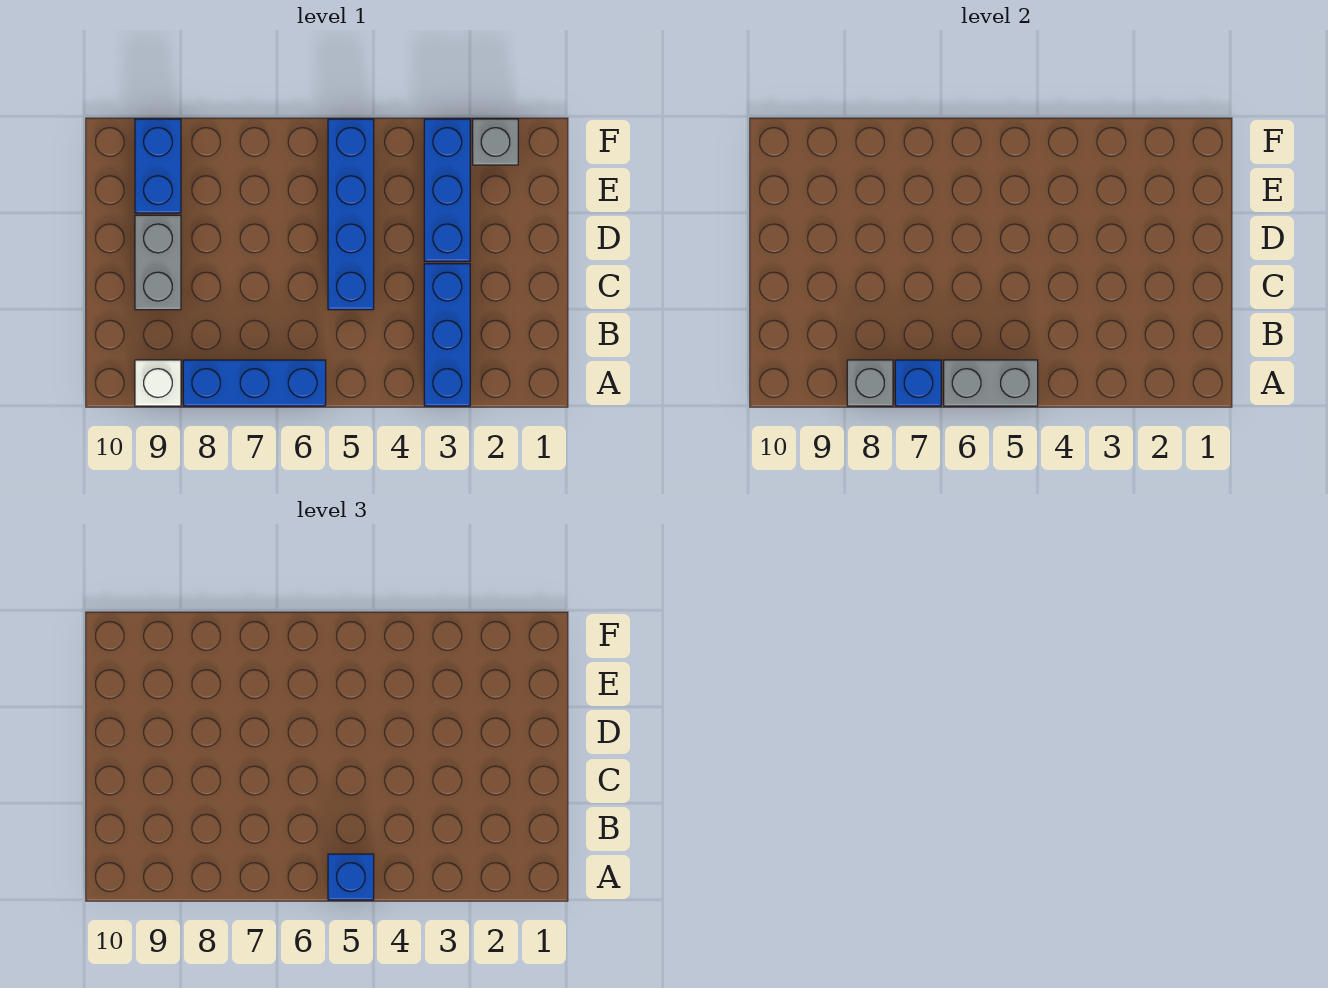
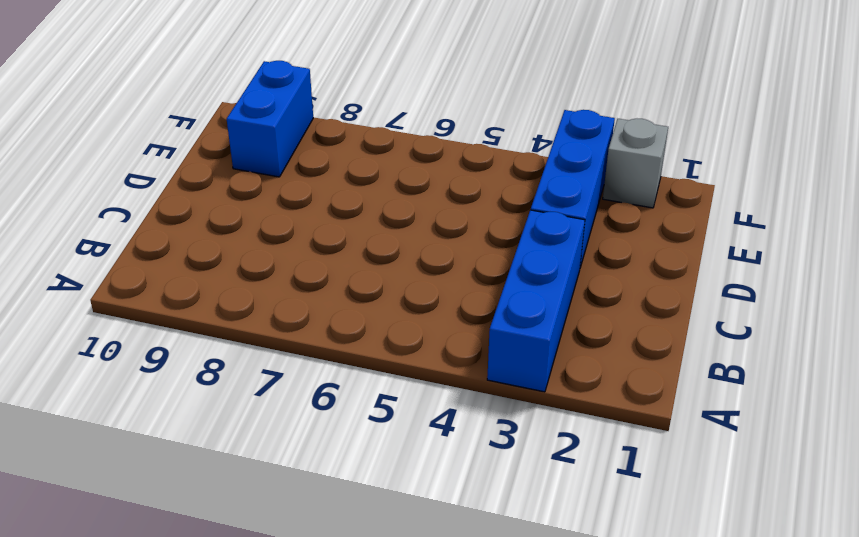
none -> blue brick A6:A8 level 1
none -> white brick A9 level 1
none -> blue brick C5:F5 level 1

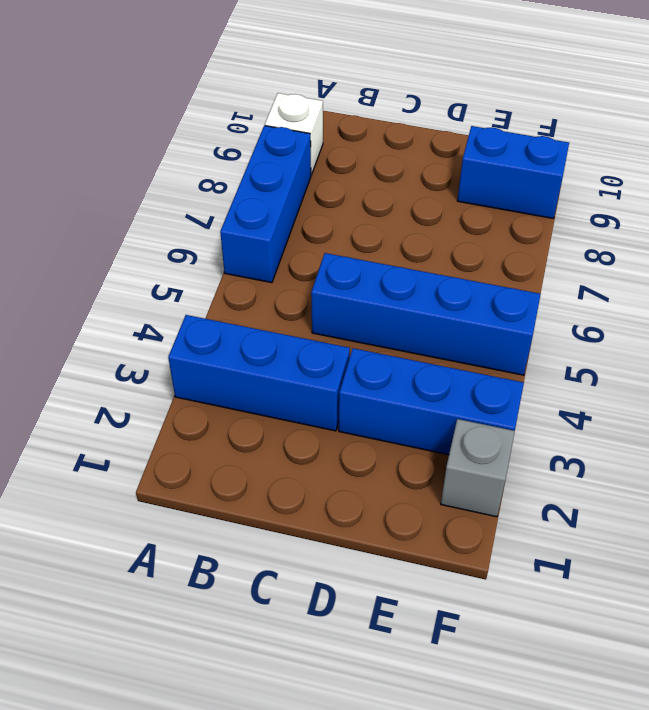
none -> grey brick C9:D9 level 1
none -> grey brick A5:A6 level 2
none -> blue brick A7 level 2

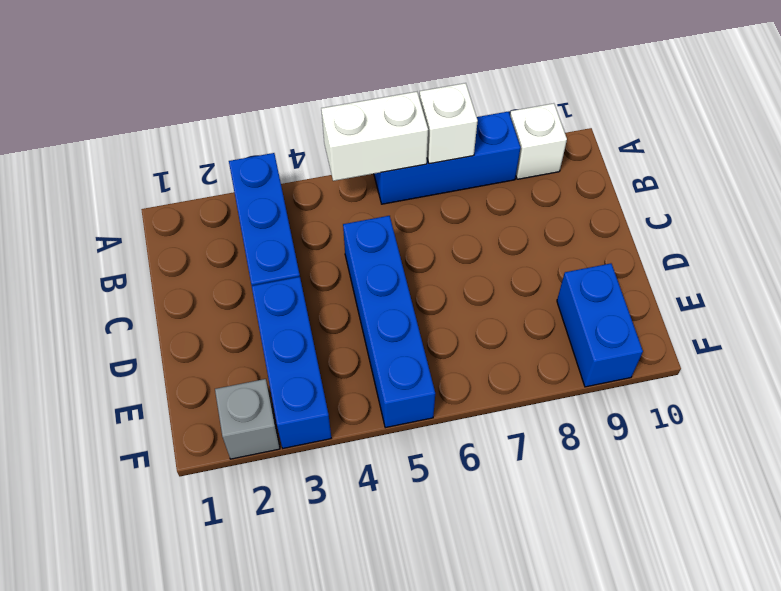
white brick A5:A6 level 2 -> grey brick A5:A6 level 2
white brick A7 level 2 -> blue brick A7 level 2
none -> grey brick C9:D9 level 1
none -> grey brick A8 level 2
none -> blue brick A5 level 3

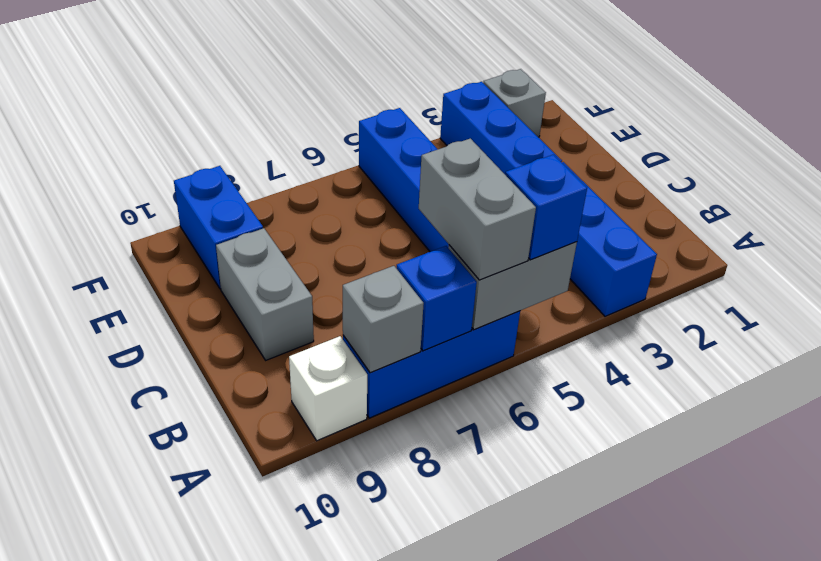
grey brick A6:B6 level 3 -> none

